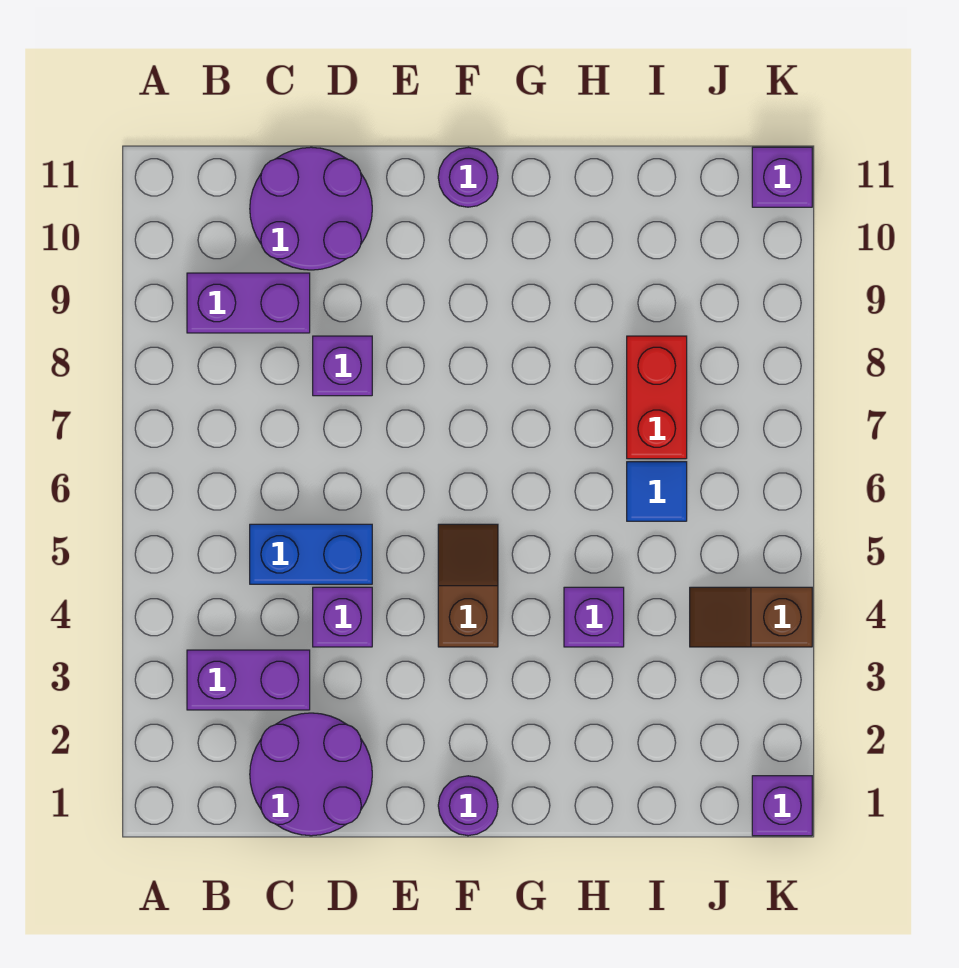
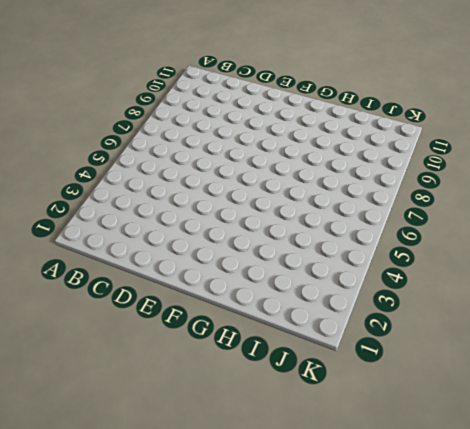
none -> purple brick B3:C3 level 1
none -> purple brick B9:C9 level 1
none -> purple round brick C1:D2 level 1

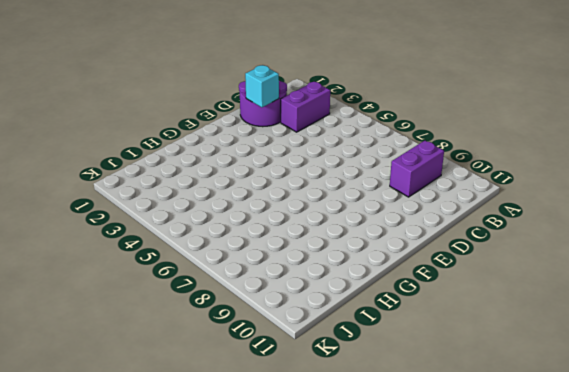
cyan brick D2 level 2 -> none
none -> blue brick C5:D5 level 1
none -> purple round brick C10:D11 level 1
none -> purple brick D4 level 1

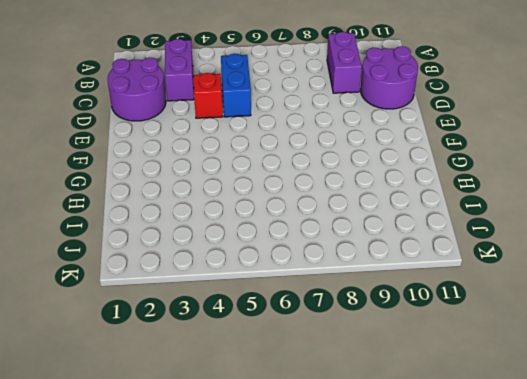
red brick D4 level 1 -> purple brick D4 level 1
none -> purple brick D8 level 1
none -> purple round brick F1 level 1
none -> brown slope F4:F5 level 1 top 4

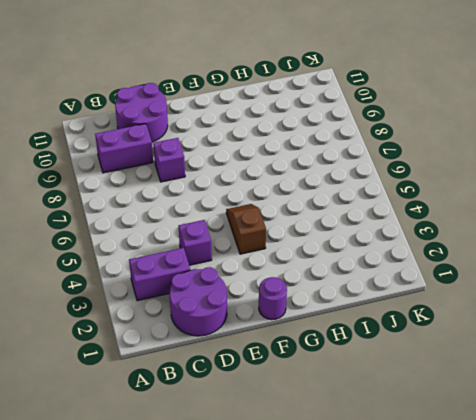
none -> blue brick C5:D5 level 1
none -> purple round brick F11 level 1
none -> purple brick H4 level 1

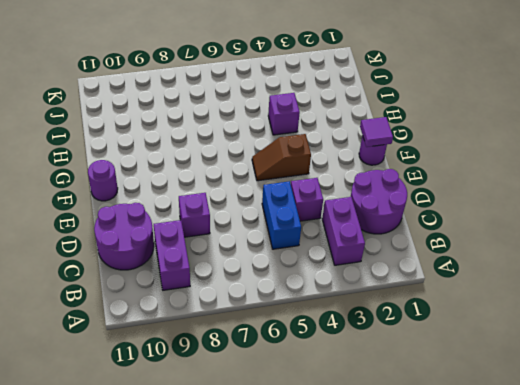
purple tile F1 level 2 -> none
none -> blue tile I6 level 1
none -> red brick I7:I8 level 1
none -> brown slope J4:K4 level 1 top K

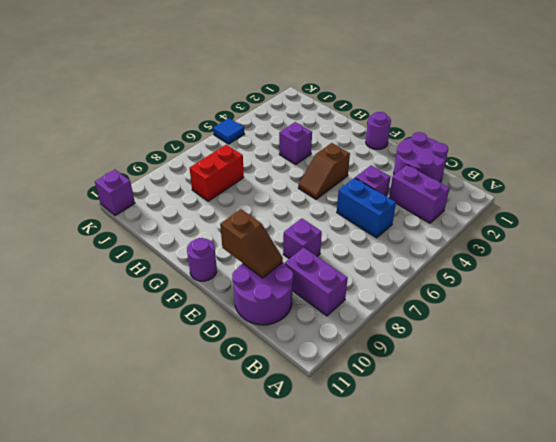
brown slope D10:E10 level 2 top E -> brown slope J4:K4 level 1 top K
blue tile K5 level 1 -> blue tile I6 level 1
none -> purple brick K1 level 1

